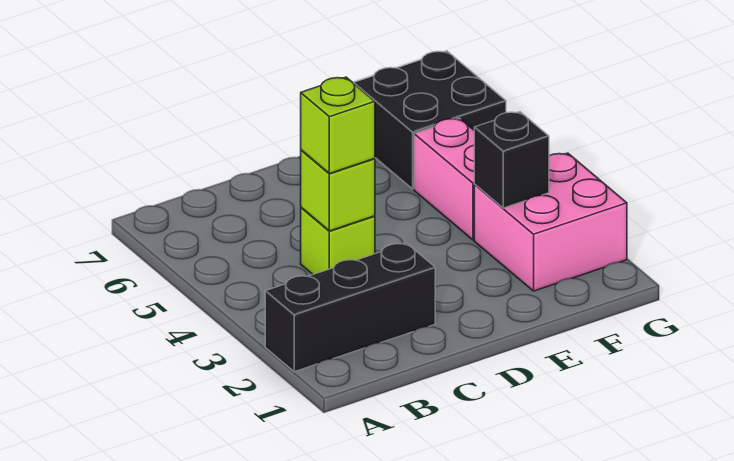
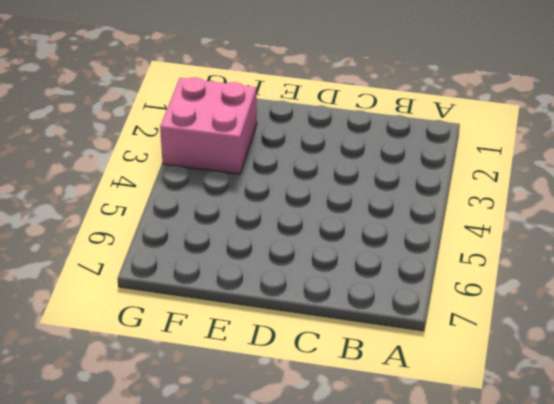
none -> black brick A2:C2 level 1
none -> lime brick C4 level 1

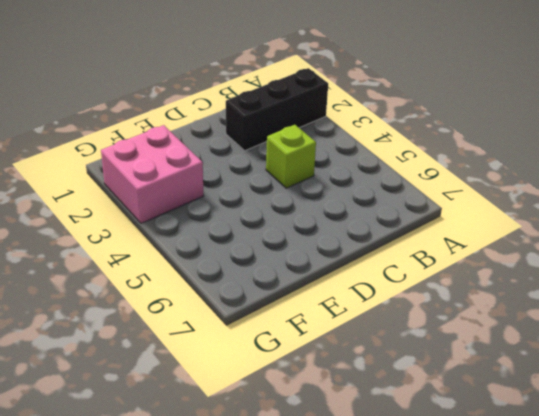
none -> pink brick F4:F5 level 1
none -> black brick F6:G7 level 1

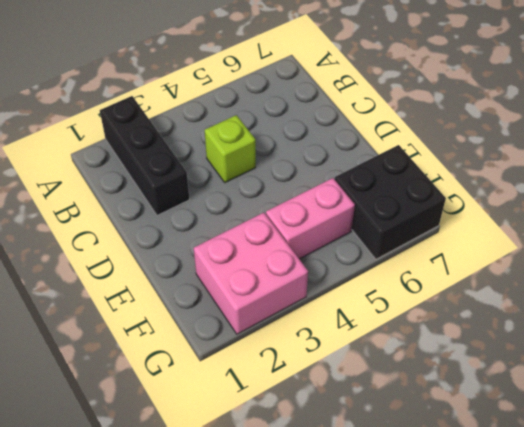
none -> lime brick C4 level 2
none -> black brick F3 level 2

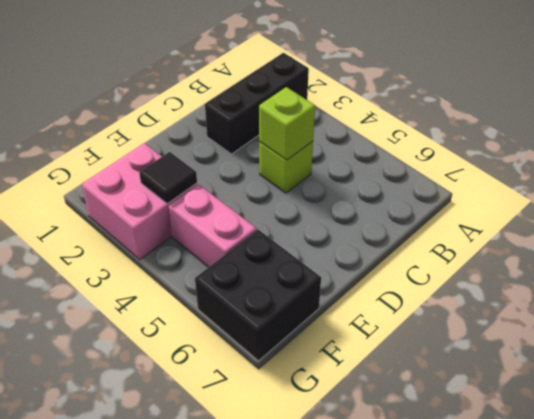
black tile F3 level 2 -> black brick F3 level 2
none -> lime brick C4 level 3

